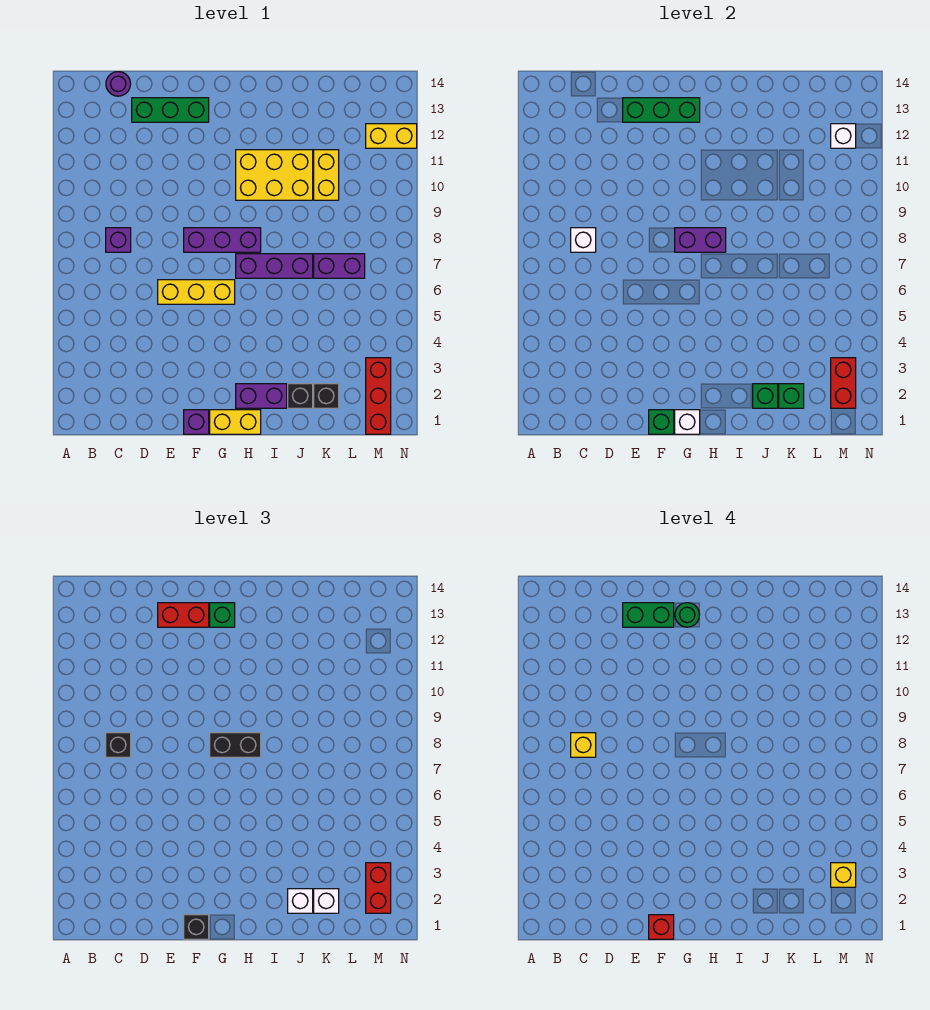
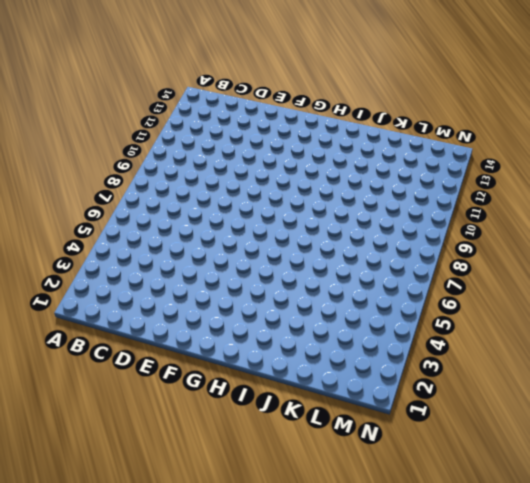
none -> purple brick C8 level 1
none -> purple round brick C14 level 1
none -> green brick D13:F13 level 1
none -> yellow brick E6:G6 level 1

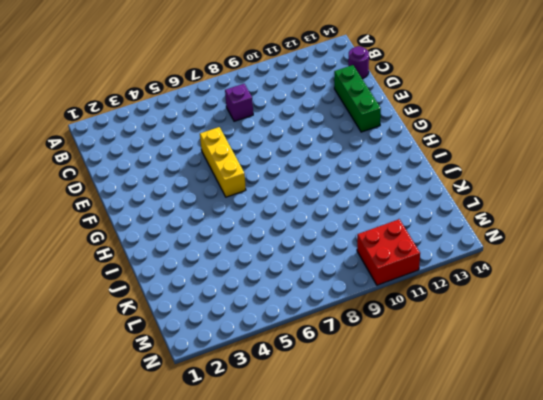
red brick M10:N11 level 1 -> none
none -> purple brick F1 level 1
none -> purple brick F8:H8 level 1
none -> yellow brick G1:H1 level 1
none -> purple brick H2:I2 level 1

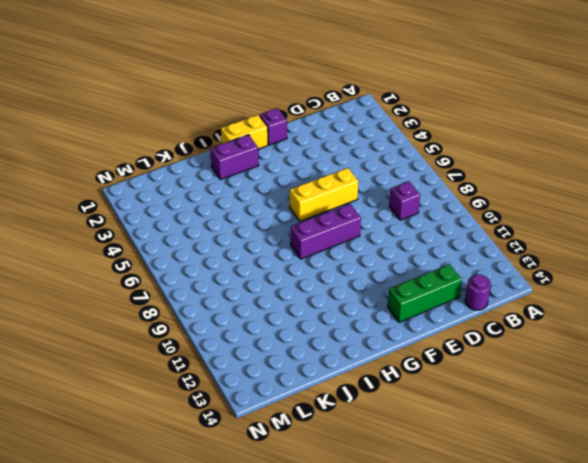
none -> purple brick H7:J7 level 1
none -> yellow brick H10:J11 level 1
none -> black brick J2 level 1
none -> black brick K2 level 1

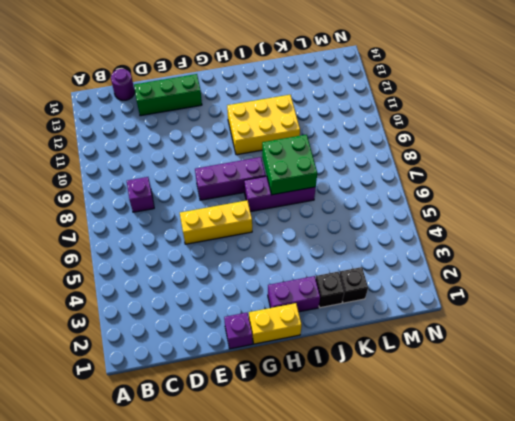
green brick I7:J8 level 2 -> none
none -> purple brick K7:L7 level 1
none -> yellow brick K10:K11 level 1
none -> red brick M1:M3 level 1
none -> yellow brick M12:N12 level 1

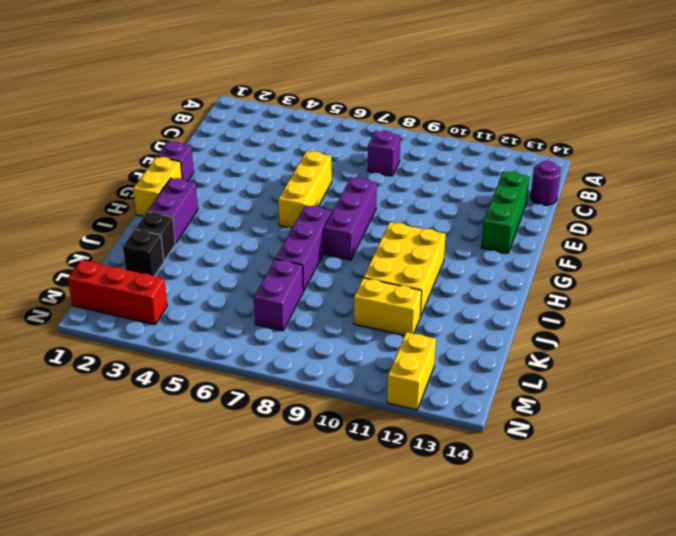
none -> white brick C8 level 2
none -> green brick E13:G13 level 2
none -> green brick F1 level 2
none -> white brick G1 level 2

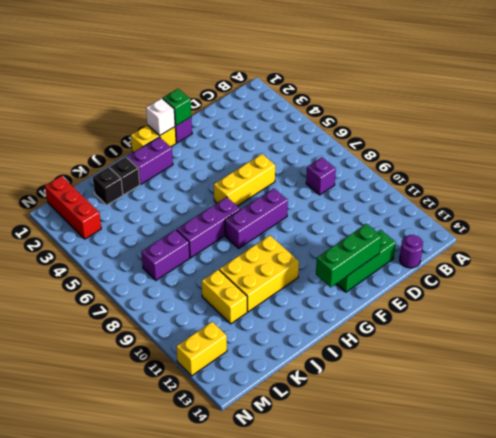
none -> white brick C8 level 2
none -> purple brick G8:H8 level 2
none -> green brick J2 level 2
none -> green brick K2 level 2

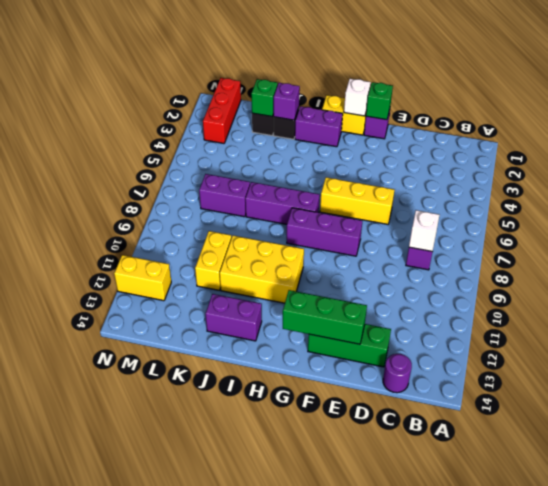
purple brick I13:J13 level 1 -> purple brick G8:H8 level 2
purple brick J2 level 2 -> green brick J2 level 2
none -> red brick M2:M3 level 2
none -> white brick M12 level 2
none -> black brick C8 level 3
none -> red brick E13:F13 level 3

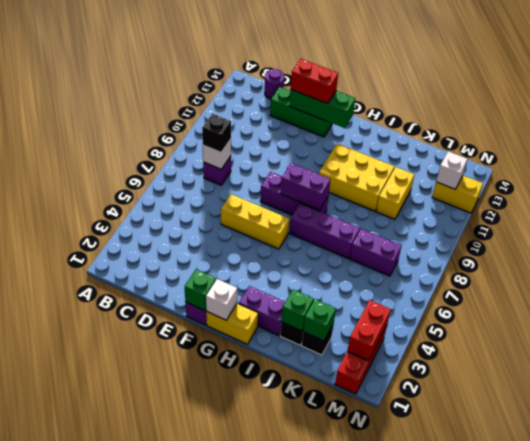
none -> black brick F1 level 3
none -> black brick G8:H8 level 3
none -> green brick G13 level 3
none -> white brick J2 level 3

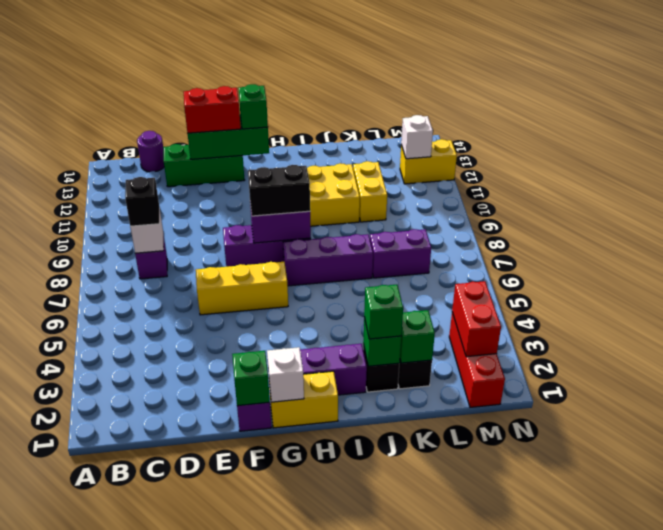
green brick J2 level 3 -> white brick J2 level 3
none -> black brick F1 level 3
none -> white brick K2 level 3
none -> red brick M2:M3 level 3
none -> yellow brick C8 level 4

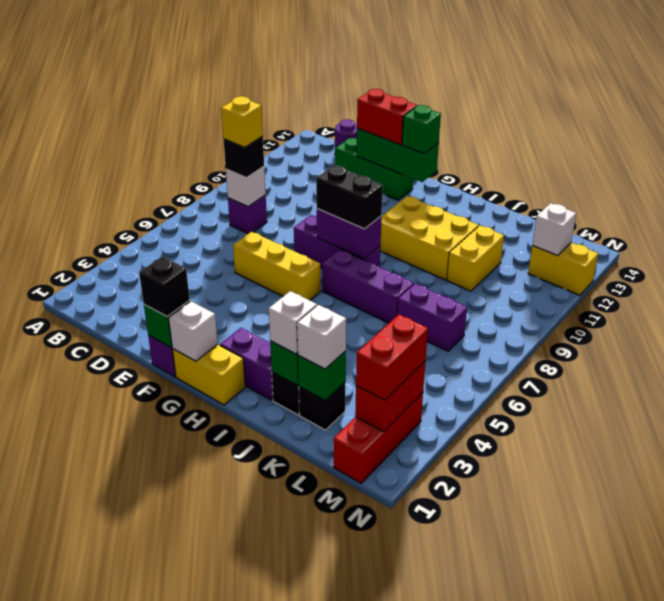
none -> green brick E13:F13 level 4
none -> red brick F1 level 4
none -> green round brick G13 level 4
none -> yellow brick M3 level 4

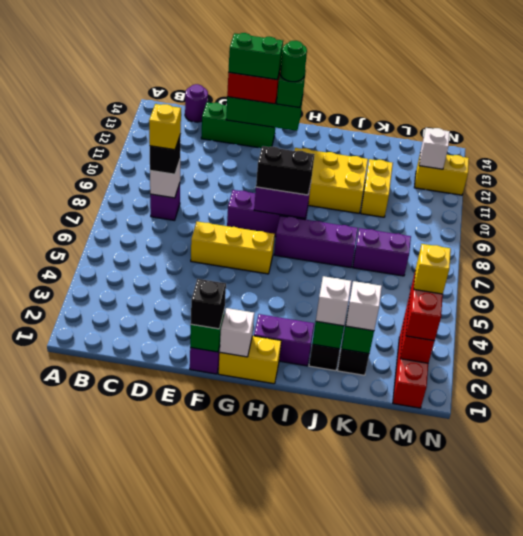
none -> red brick F1 level 4

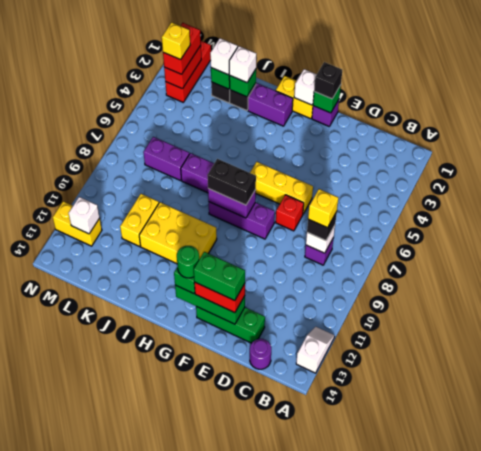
white slope A12:A13 level 1 top 13 -> none
red brick E7 level 1 -> red brick F1 level 4

